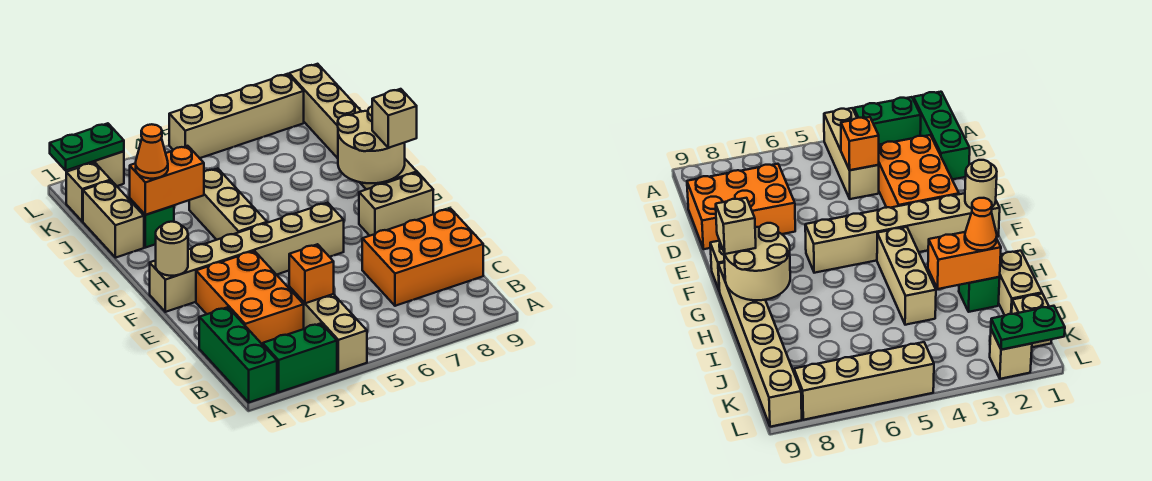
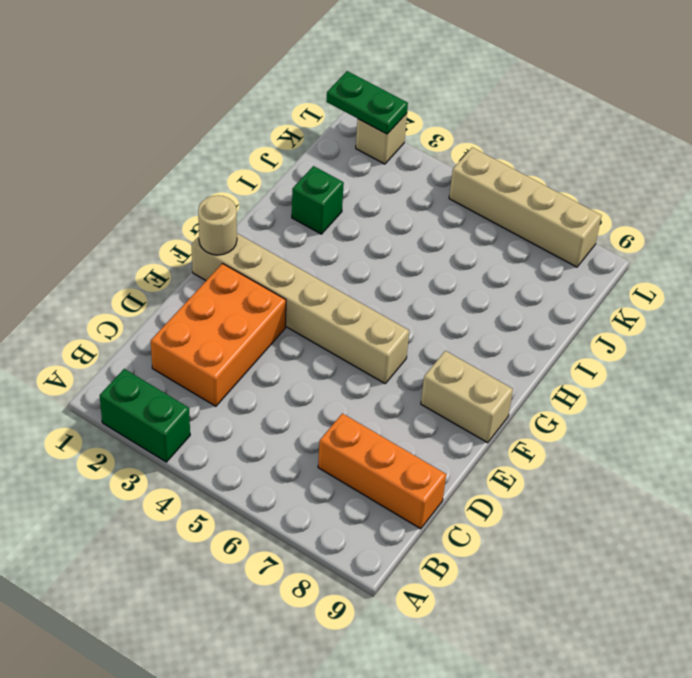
orange brick C7:C9 level 1 -> orange brick C7:D9 level 1
none -> green brick A1:C1 level 1
none -> tan brick A4:C4 level 1
none -> tan brick G4:I4 level 1

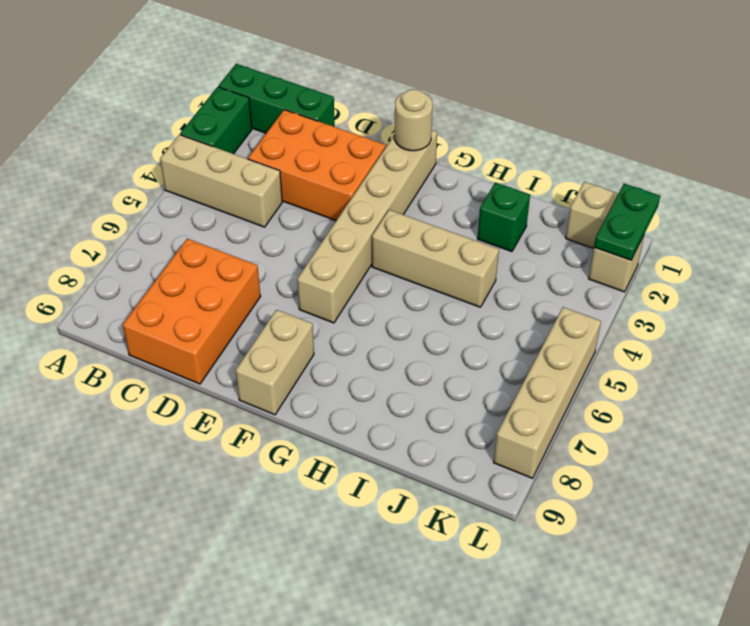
none -> tan brick G9:L9 level 1
none -> tan brick I1:J1 level 1
none -> orange brick C4 level 2

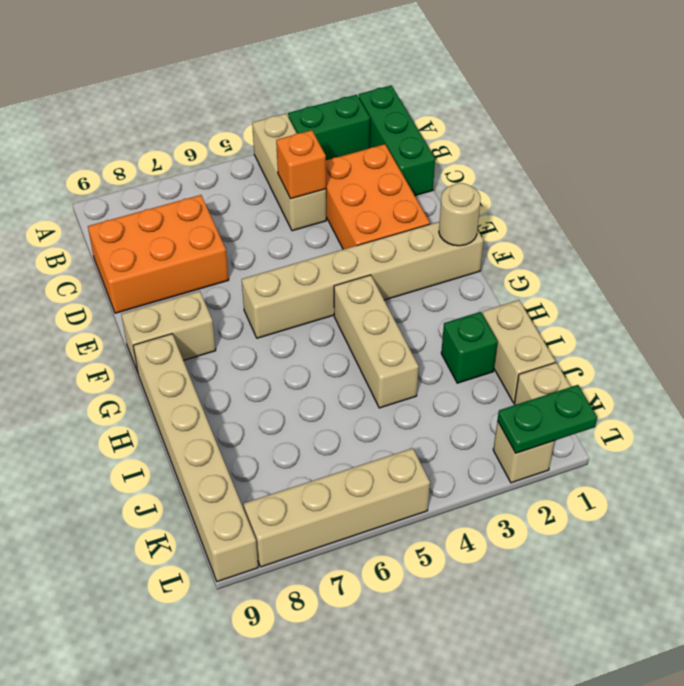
none -> tan round brick G8:H9 level 2
none -> orange brick I2:I3 level 2
none -> tan brick G9 level 3

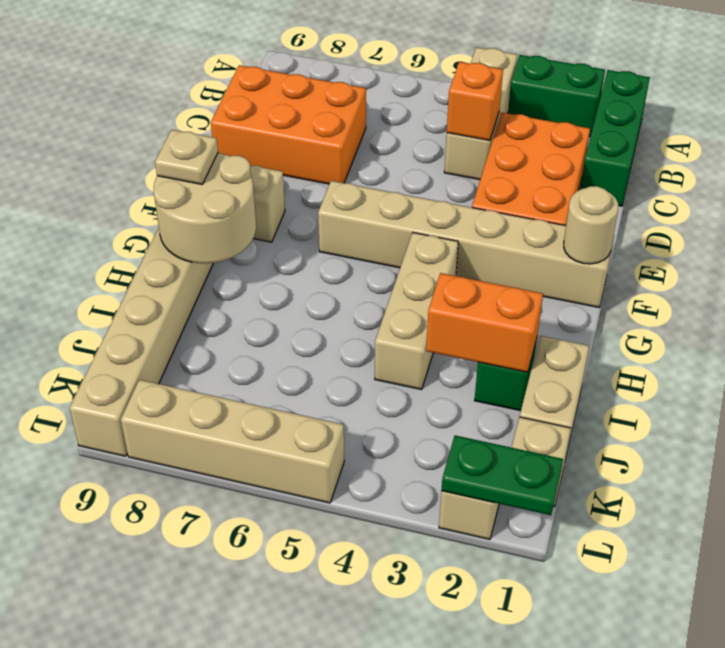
tan plate G9 level 3 -> tan brick G9 level 3
none -> orange cone I2 level 3

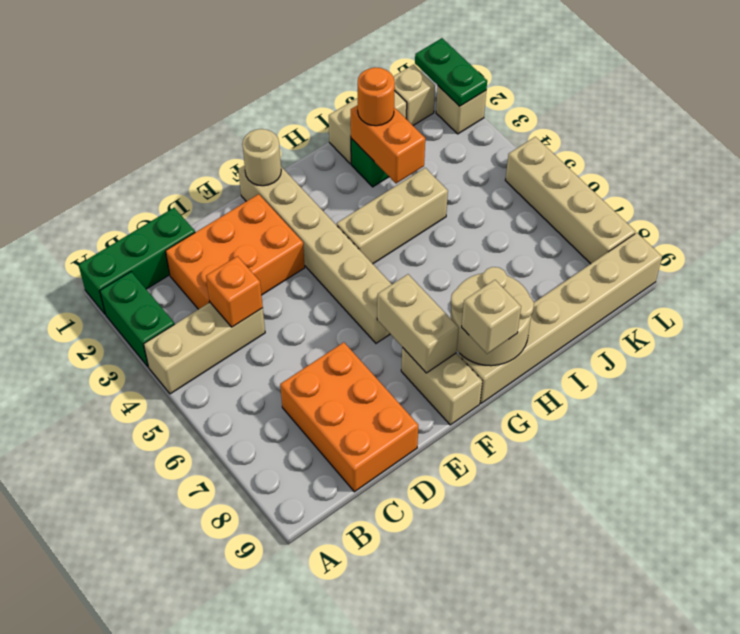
tan brick F7:F8 level 2 -> none
orange round brick I2 level 3 -> orange cone I2 level 3

